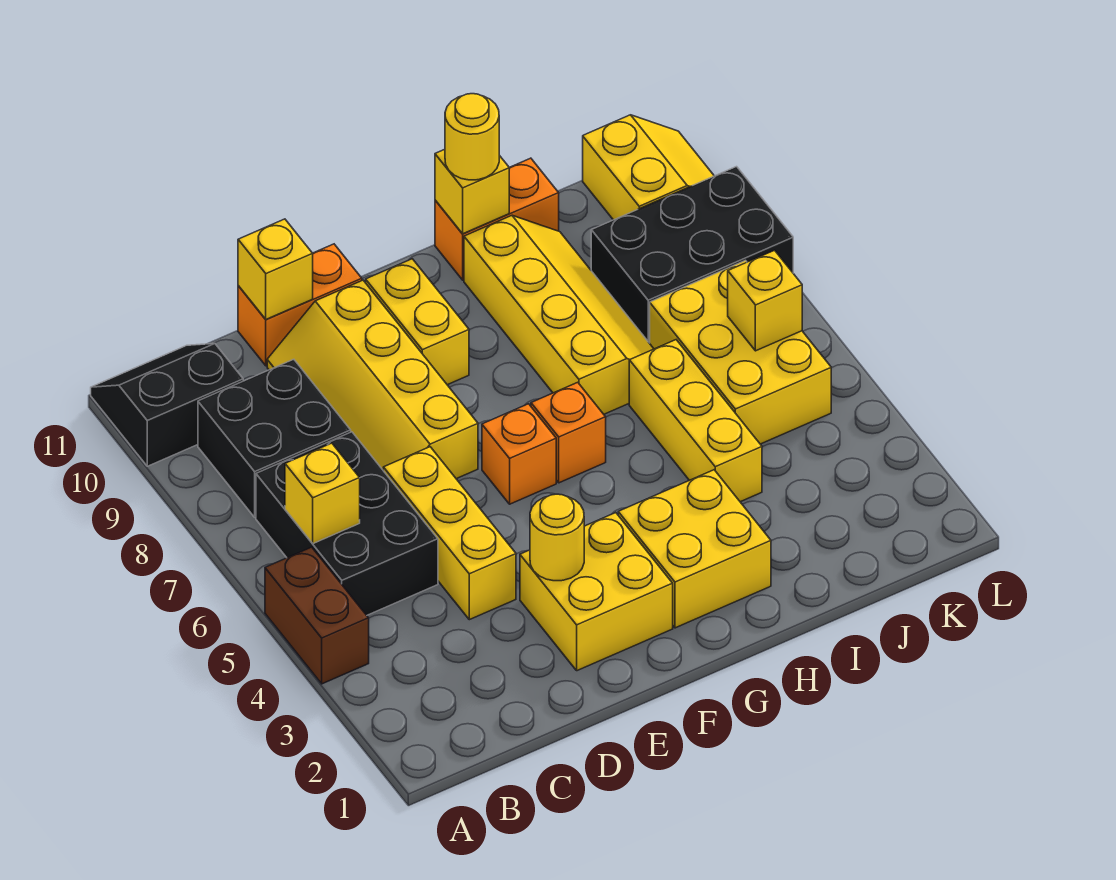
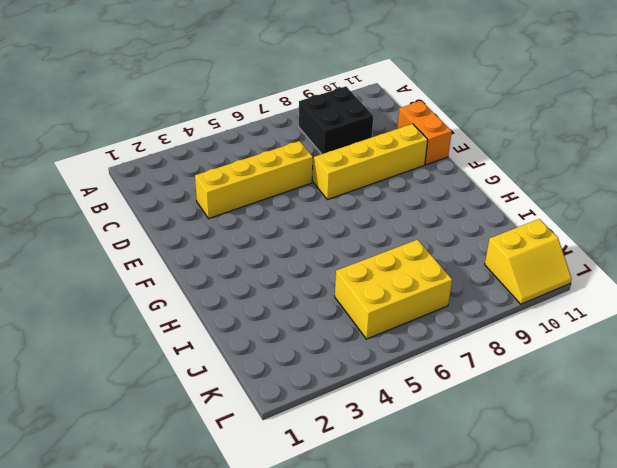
yellow brick D3:D6 level 1 -> yellow brick D4:D6 level 1
none -> brown brick A4:A5 level 1
none -> black slope A10:B11 level 1 top 10
none -> black brick B5:C7 level 1

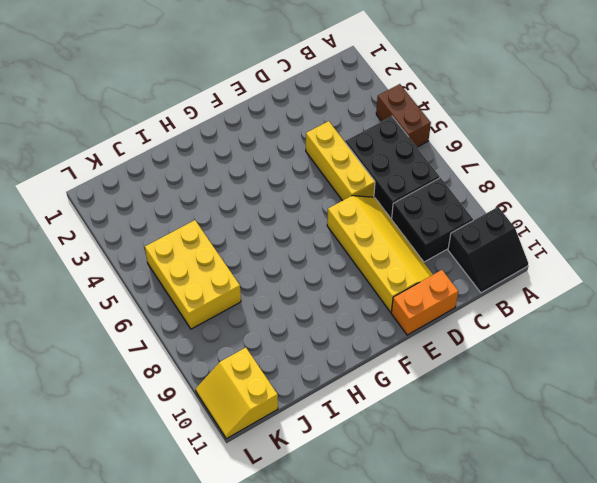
none -> yellow brick E2:F3 level 1
none -> orange brick F6 level 1
none -> yellow brick F9:F10 level 1

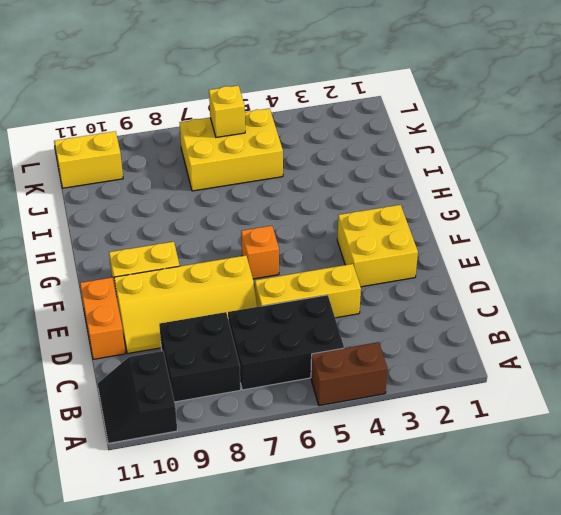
none -> yellow brick G2:H3 level 1
none -> orange brick G6 level 1
none -> yellow slope H7:I10 level 1 top H

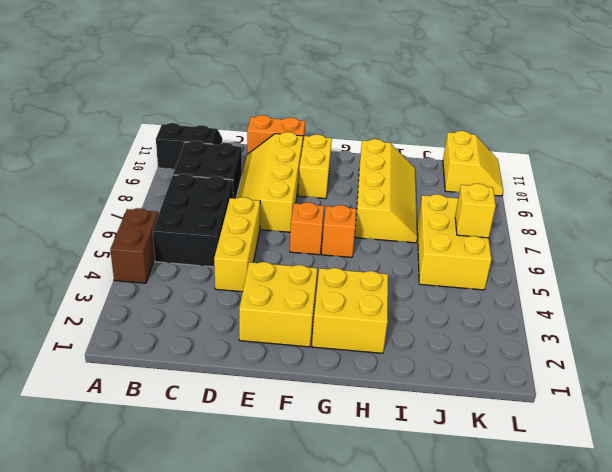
none -> orange brick H11:I11 level 1
none -> yellow brick I4:I6 level 1
none -> black brick J8:L9 level 1

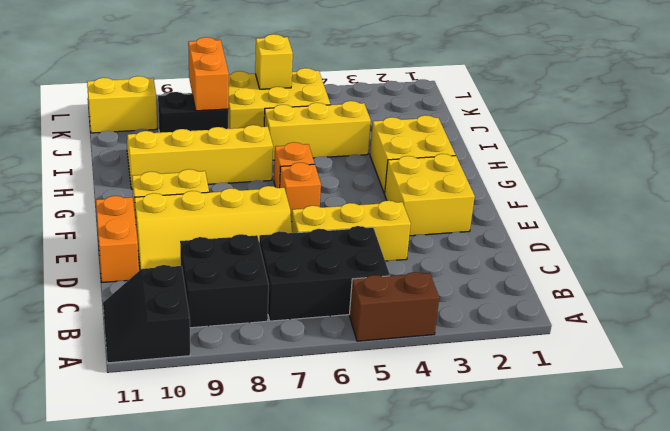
black brick J8:J9 level 1 -> black brick J8:L9 level 1
orange brick J8:K8 level 2 -> orange brick H11:I11 level 1
none -> yellow brick B6 level 2
none -> yellow brick D11 level 2
none -> yellow round brick E3 level 2

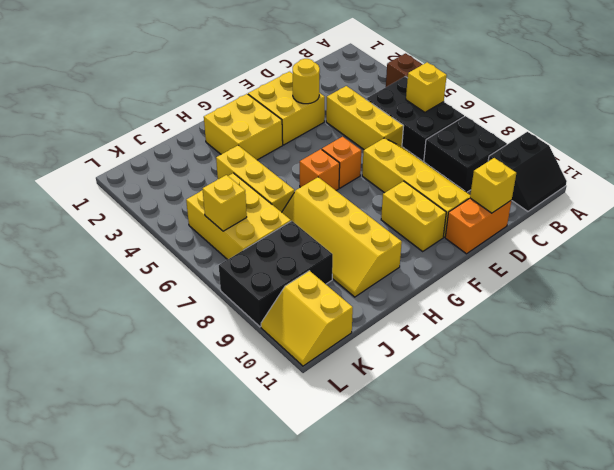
none -> orange brick H11:I11 level 1
none -> yellow brick H11 level 2
none -> yellow round brick H11 level 3

